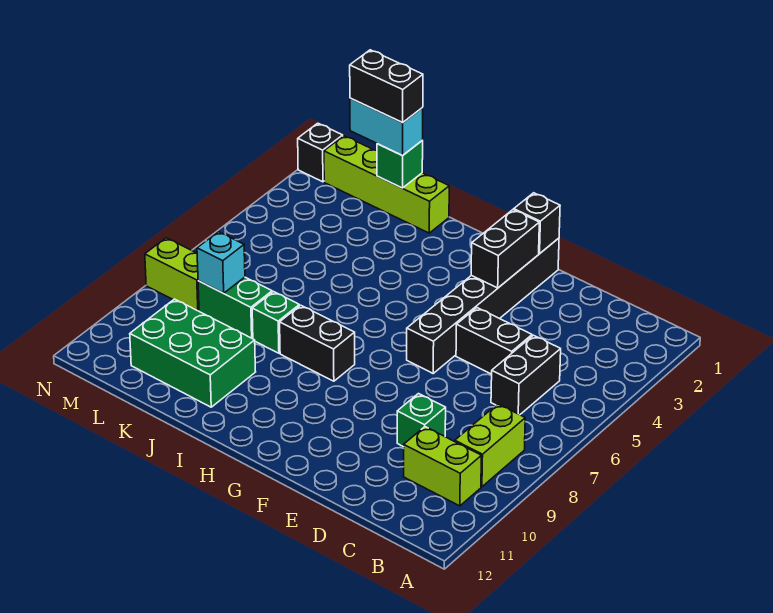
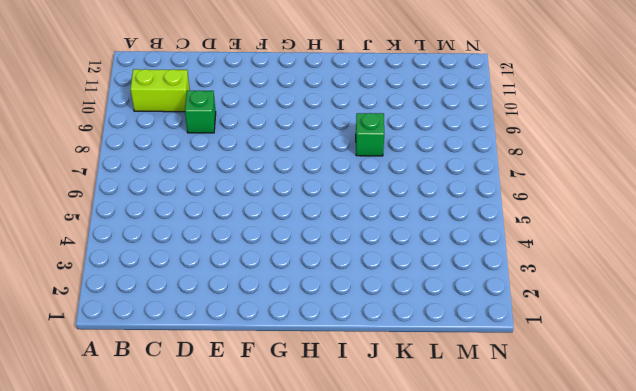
none -> lime brick B8:B9 level 1
none -> black brick C5:C6 level 1
none -> black brick D5:E5 level 1

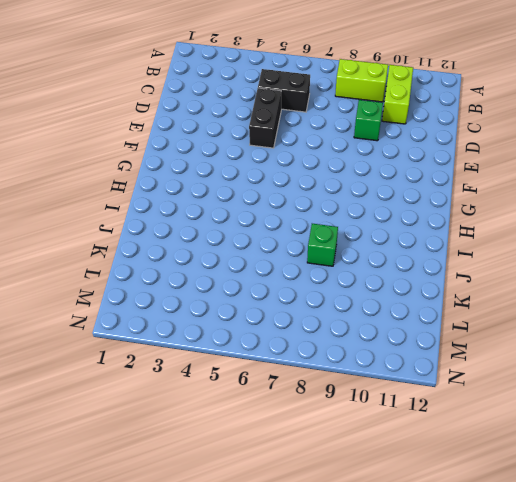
none -> black brick F1:F6 level 1
none -> black brick H8:I8 level 1
none -> lime brick J1:M1 level 1

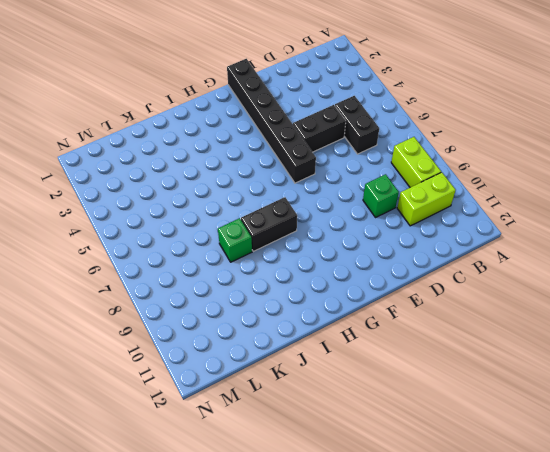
none -> lime brick J1:M1 level 1
none -> green brick J10:L11 level 1
none -> green brick K8:L8 level 1

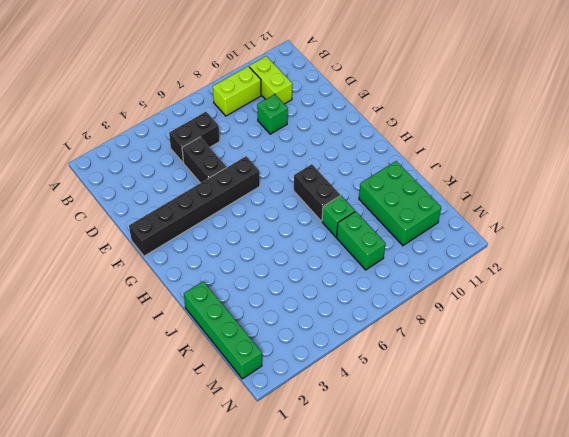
green brick J1:M1 level 1 -> lime brick J1:M1 level 1
none -> lime brick M8:N8 level 1
none -> black brick N1 level 1
none -> black brick F1 level 2

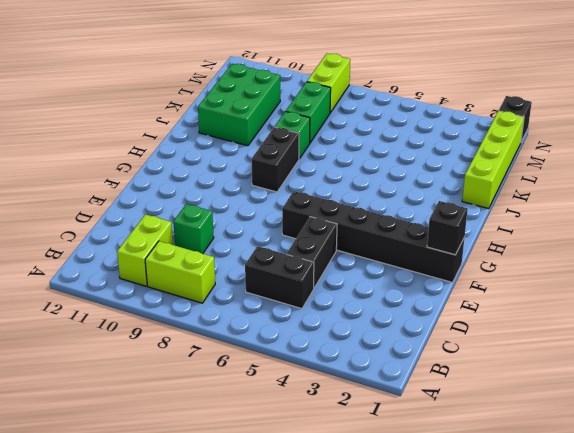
none -> black brick F2:F3 level 2
none -> green brick K1 level 2
none -> cyan brick L8 level 2

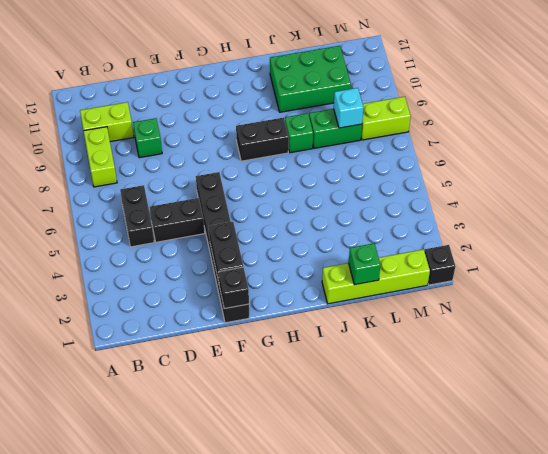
none -> cyan brick K1:L1 level 3
none -> black brick K1:L1 level 4

